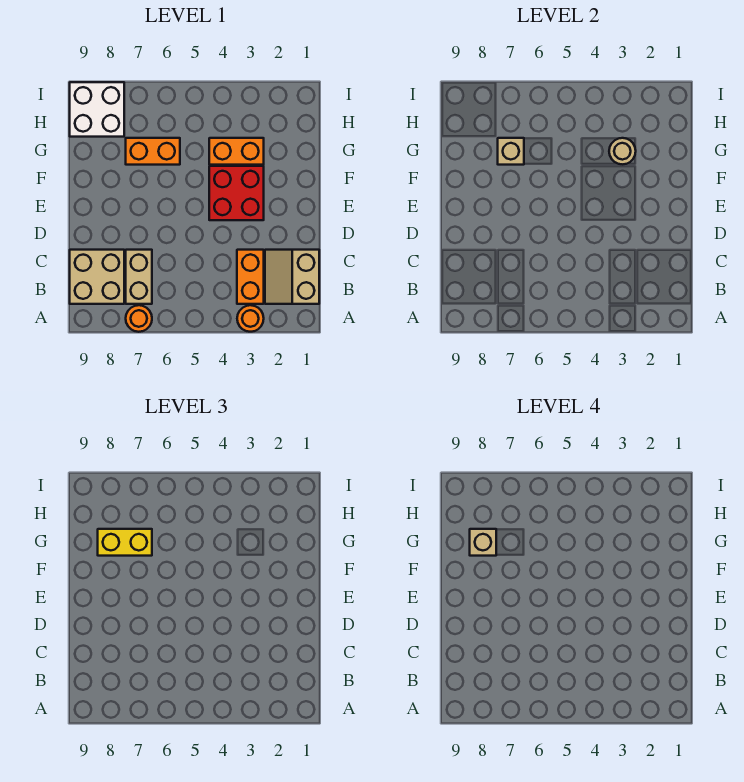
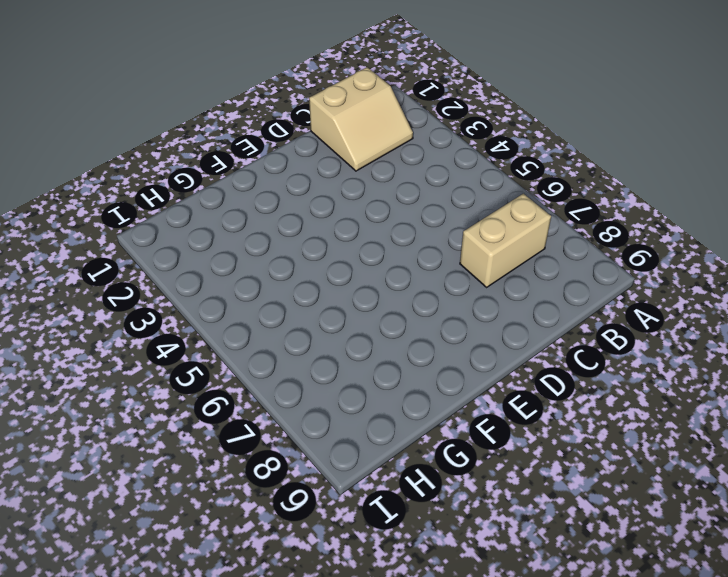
none -> orange round brick A3 level 1
none -> orange round brick A7 level 1
none -> orange brick B3:C3 level 1

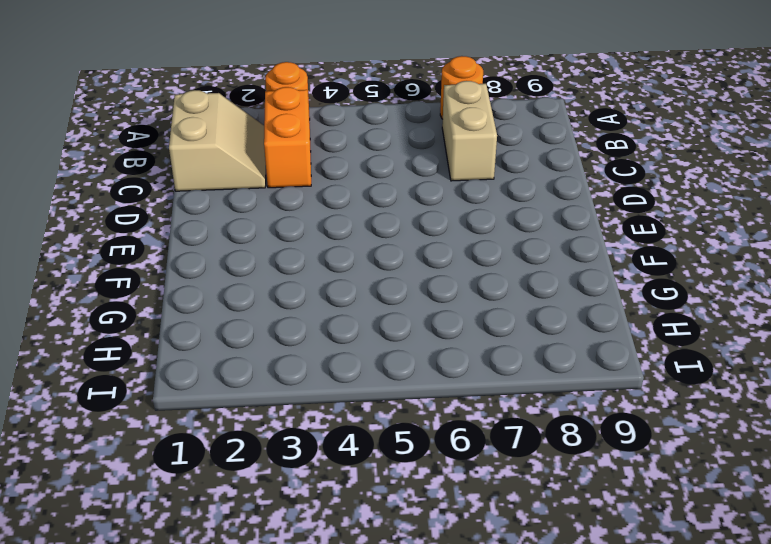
none -> tan brick B8:C9 level 1
none -> red brick E3:F4 level 1
none -> orange brick G3:G4 level 1

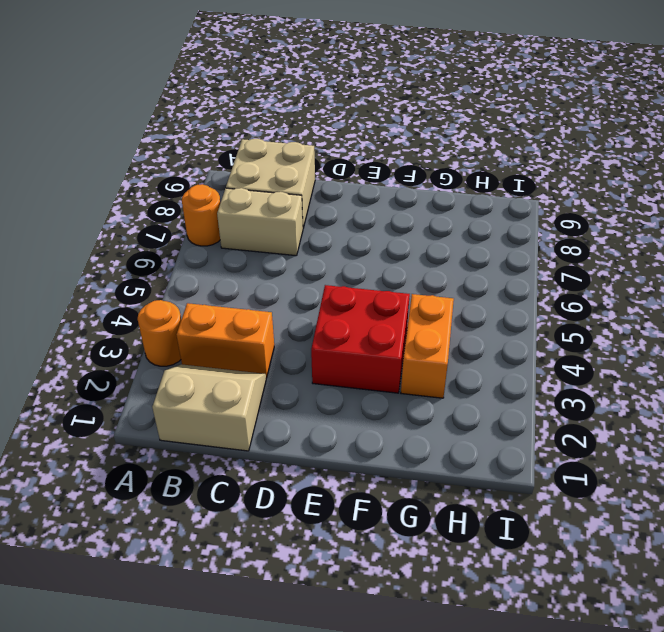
none -> orange brick G6:G7 level 1
none -> white brick H8:I9 level 1
none -> tan round brick G3 level 2

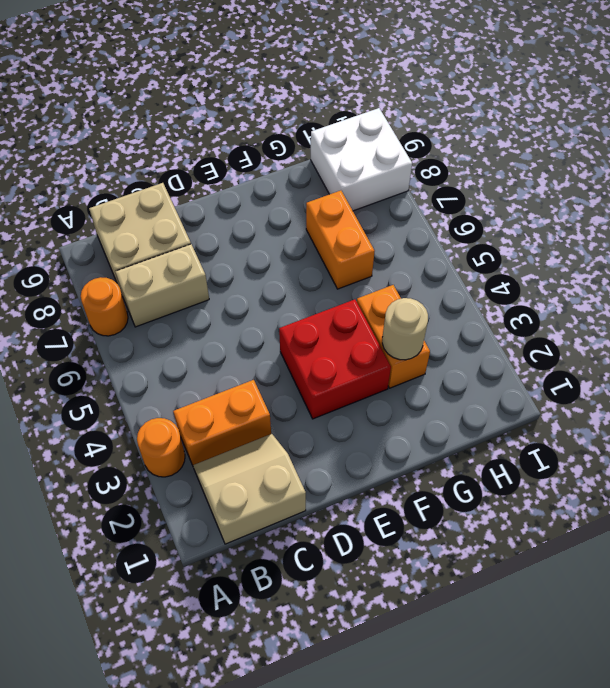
none -> tan brick G7 level 2
none -> yellow brick G7:G8 level 3
none -> tan brick G8 level 4

